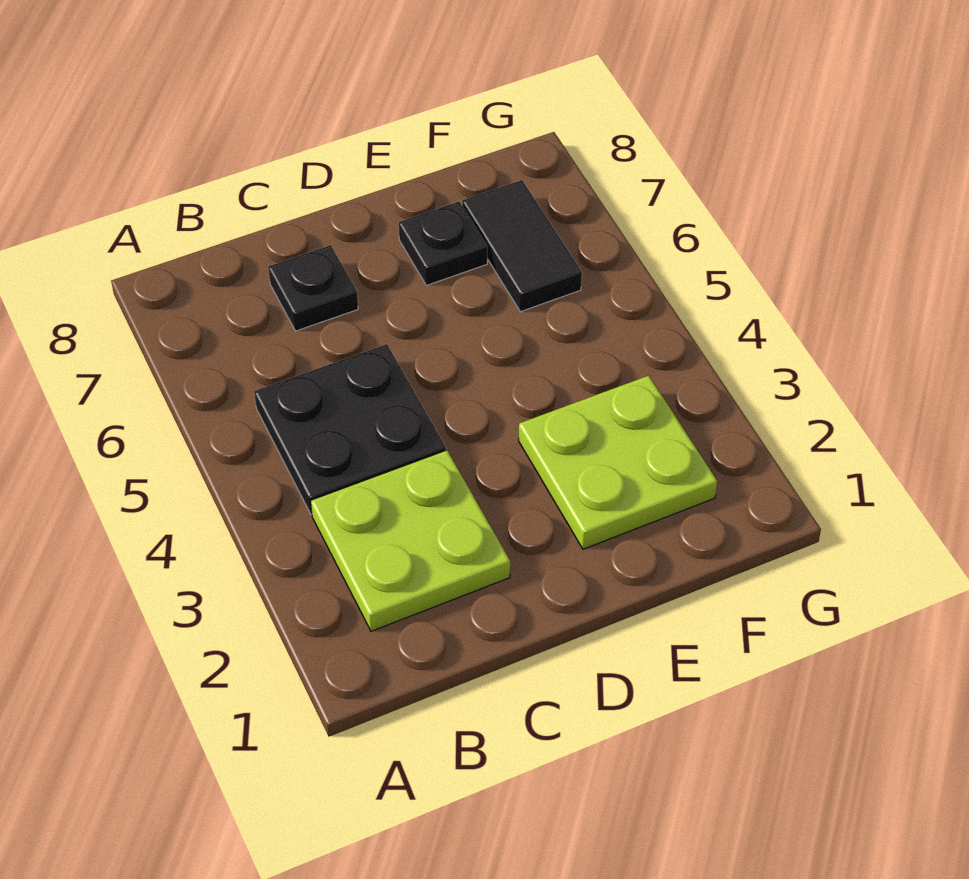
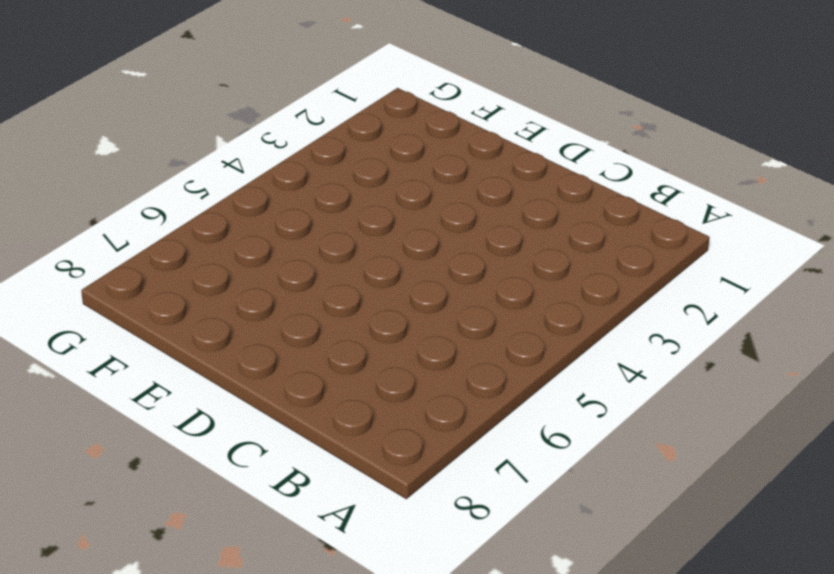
none -> lime plate B2:C3 level 1
none -> black plate B4:C5 level 1

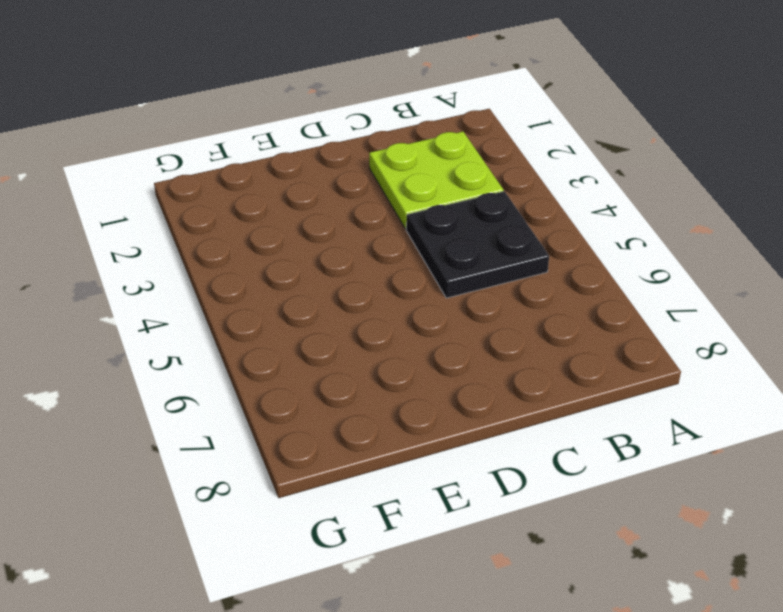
none -> black plate C7 level 1
none -> lime plate E2:F3 level 1

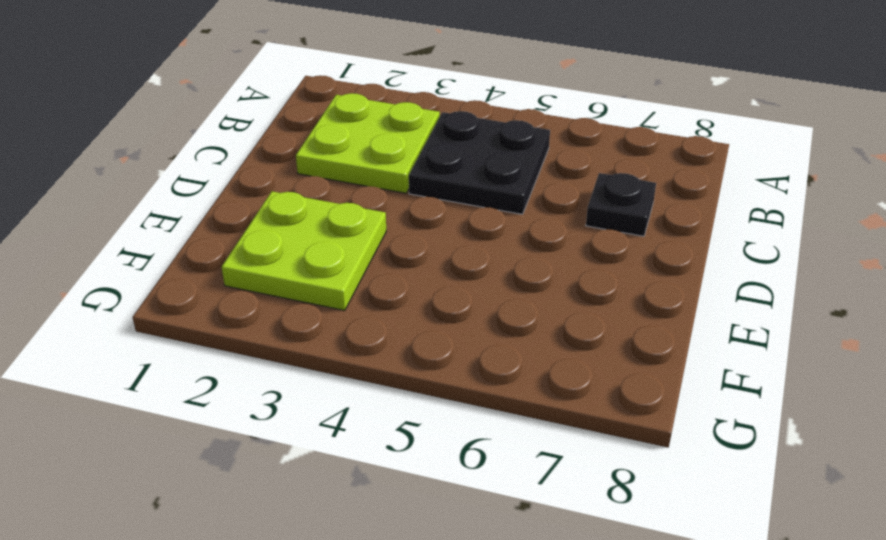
none -> black plate E7 level 1
none -> black tile F6:F7 level 1

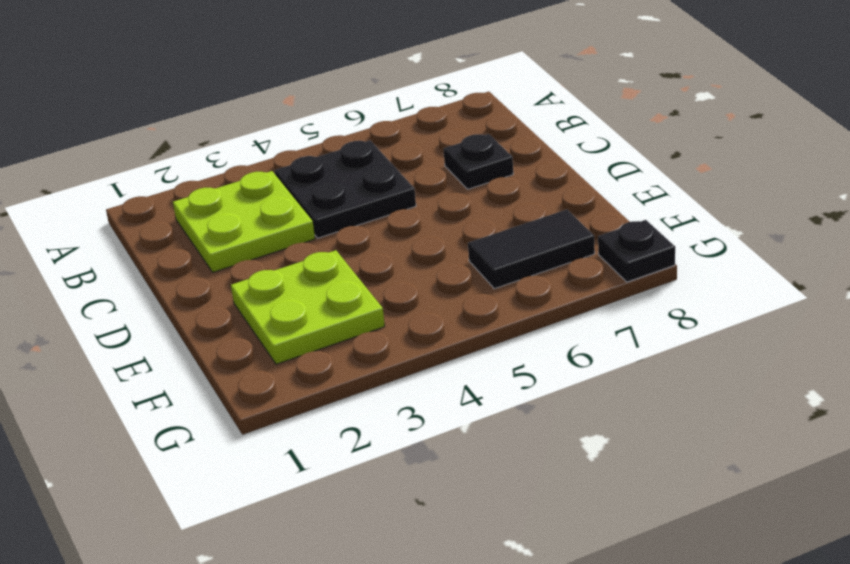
black plate G8 level 1 -> black plate E7 level 1

